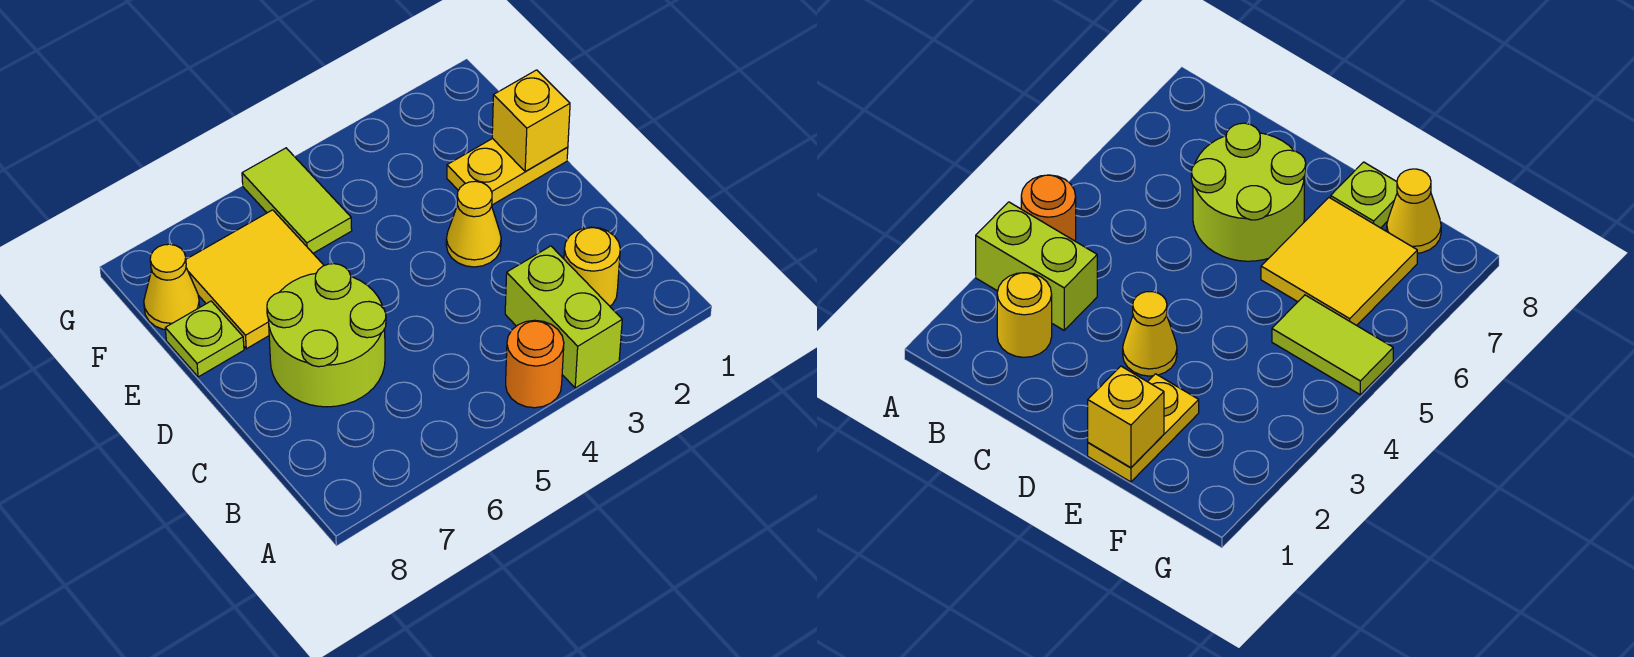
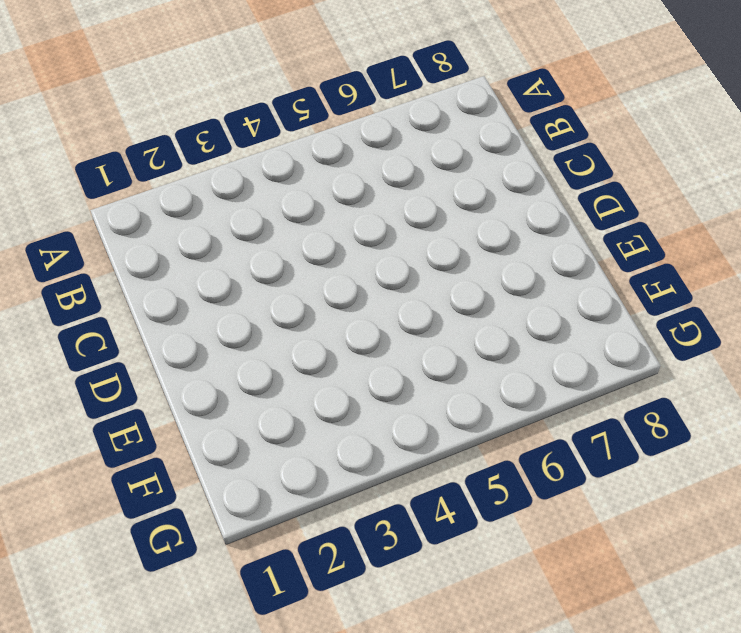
none -> lime brick A3:B3 level 1
none -> orange round brick A4 level 1

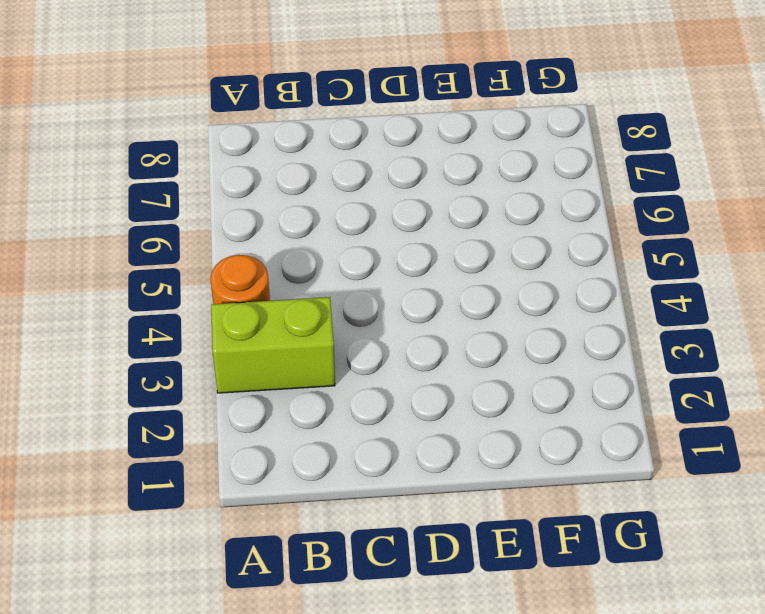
none -> yellow round brick B2 level 1
none -> lime round brick C6:D7 level 1

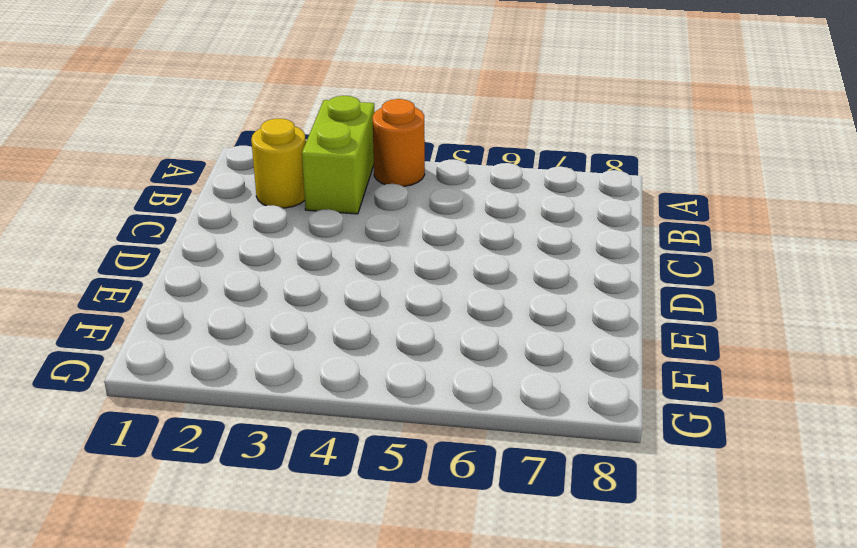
none -> lime round brick C6:D7 level 1
none -> yellow cone D3 level 1

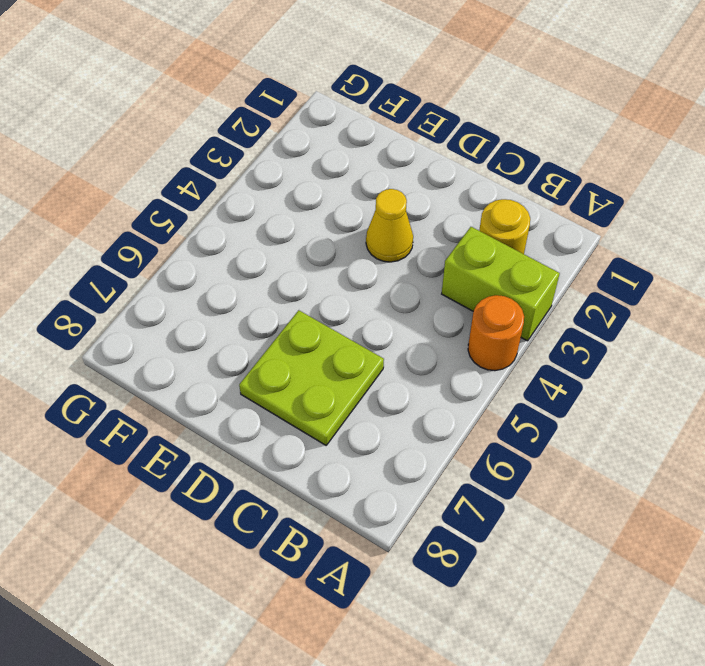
lime plate C6:D7 level 1 -> lime round brick C6:D7 level 1
none -> yellow plate E1:E2 level 1
none -> yellow tile E6:F7 level 1

